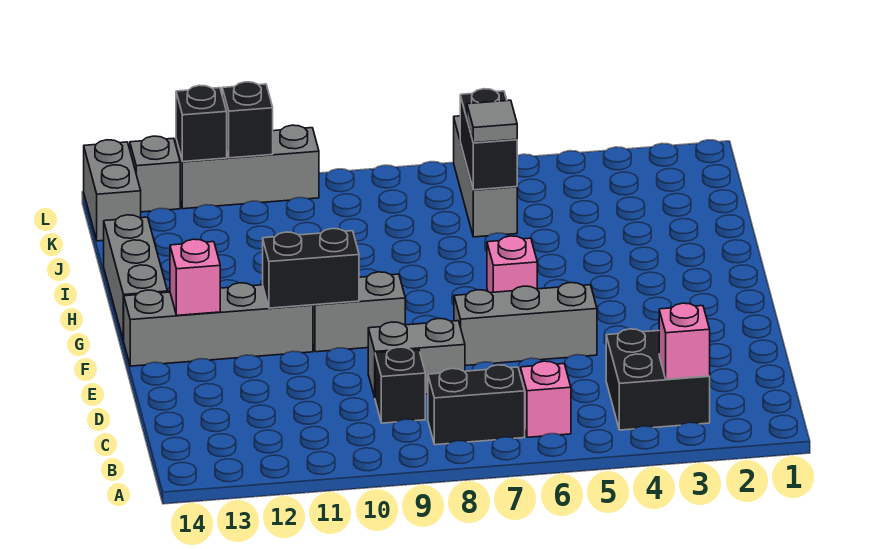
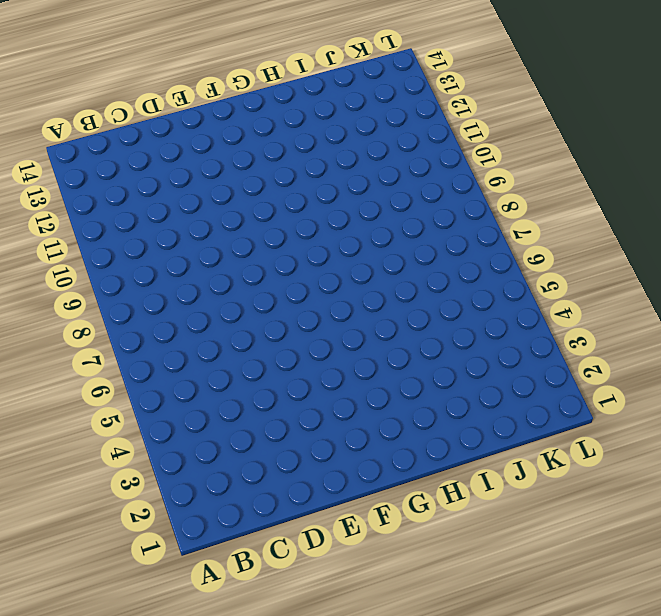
none -> black brick B3:C4 level 1
none -> pink brick B6 level 1
none -> black brick B7:B8 level 1

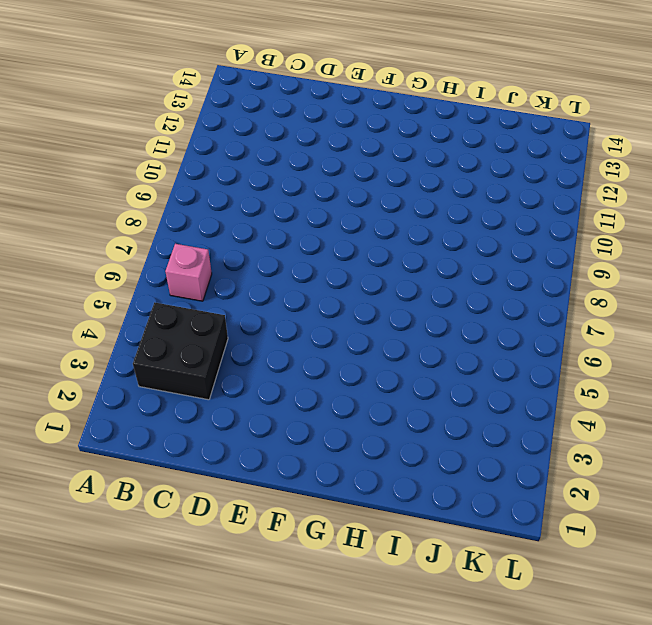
none -> black brick B7:B8 level 1
none -> black brick C9 level 1
none -> grey brick D8:D9 level 1

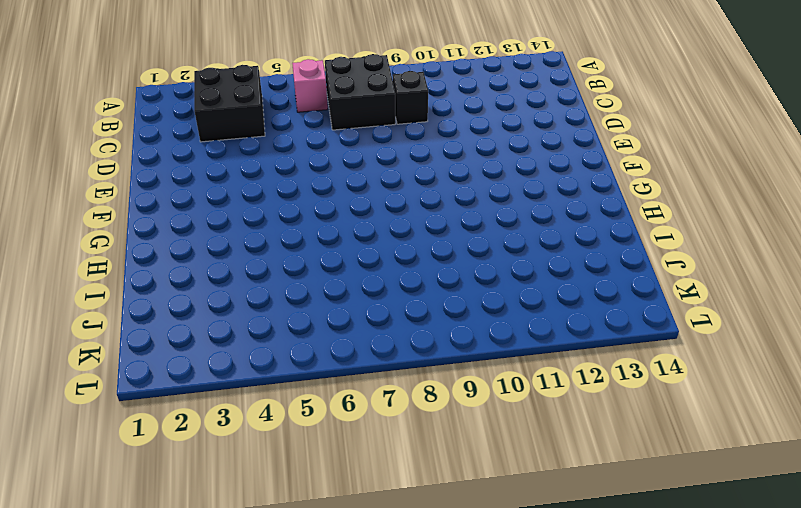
black brick B7:C8 level 1 -> black brick B7:B8 level 1
none -> grey brick D8:D9 level 1
none -> grey brick E5:E7 level 1
none -> grey brick F9:F10 level 1

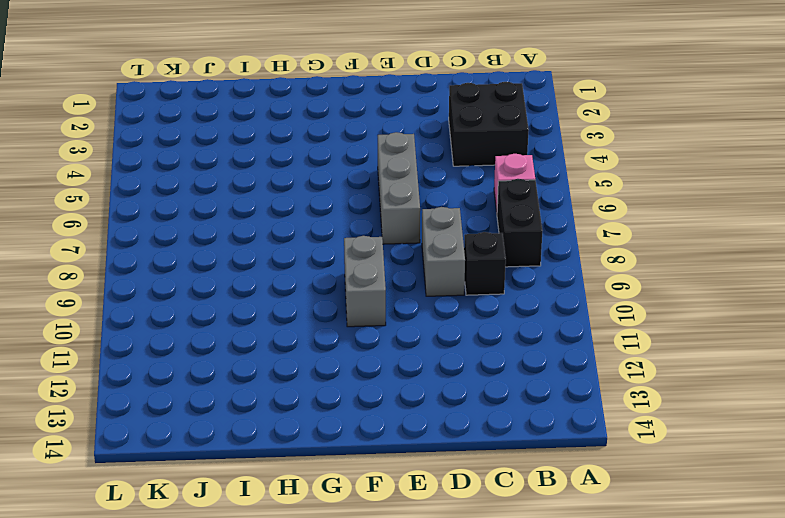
none -> grey brick F11:F14 level 1
none -> pink brick G6 level 1
none -> grey brick G14:I14 level 1

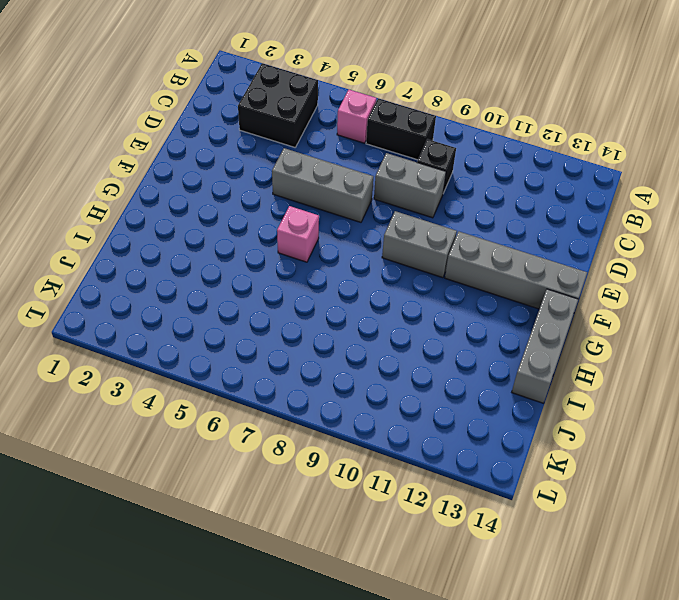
none -> grey brick J6:L6 level 1
none -> grey brick K14:L14 level 1
none -> grey brick L10:L12 level 1

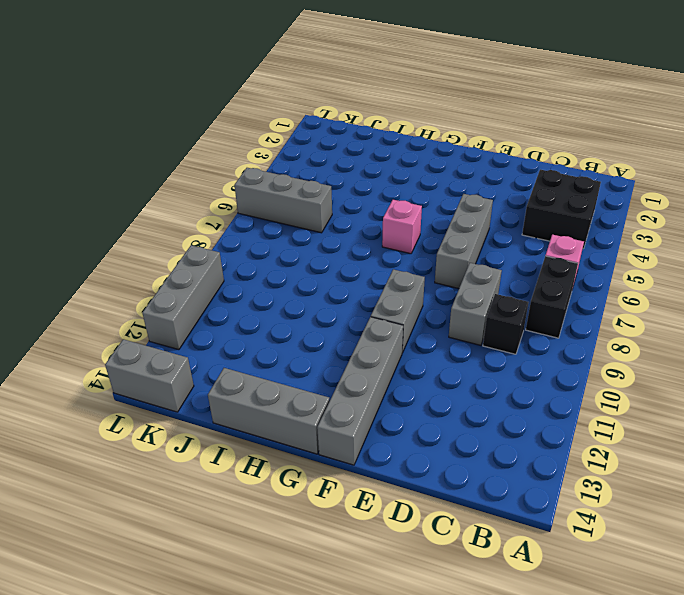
none -> grey brick L13 level 1
none -> pink brick B3 level 2
none -> black brick F10:F11 level 2

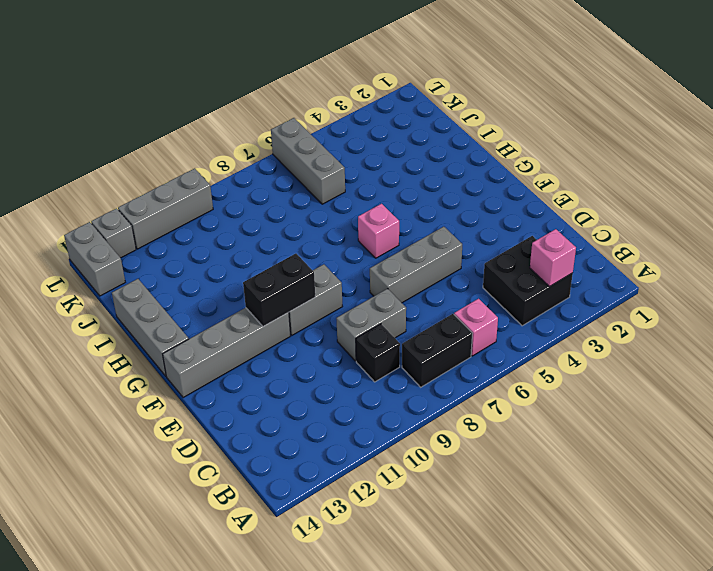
none -> pink brick F13 level 2
none -> black brick J6:K6 level 2
none -> black brick L11 level 2

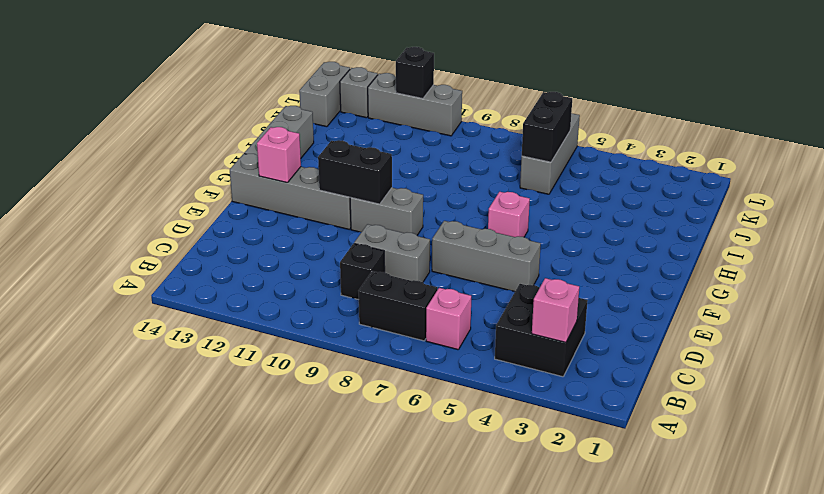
none -> black brick L12 level 2
none -> grey tile J6 level 3

